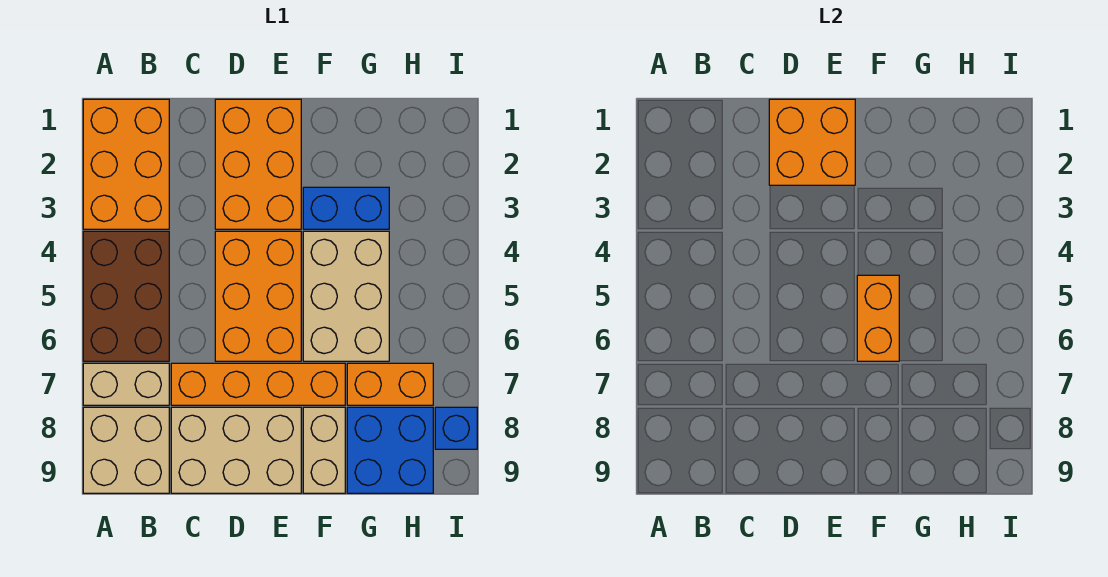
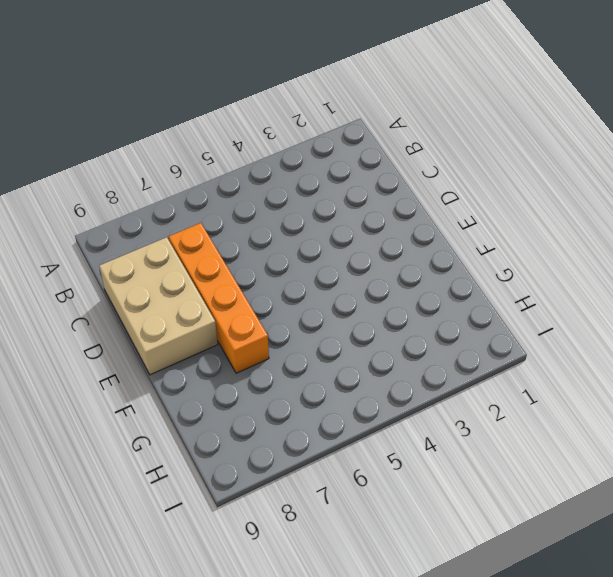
none -> orange brick A1:B3 level 1
none -> brown brick A4:B6 level 1
none -> tan brick A7:B7 level 1

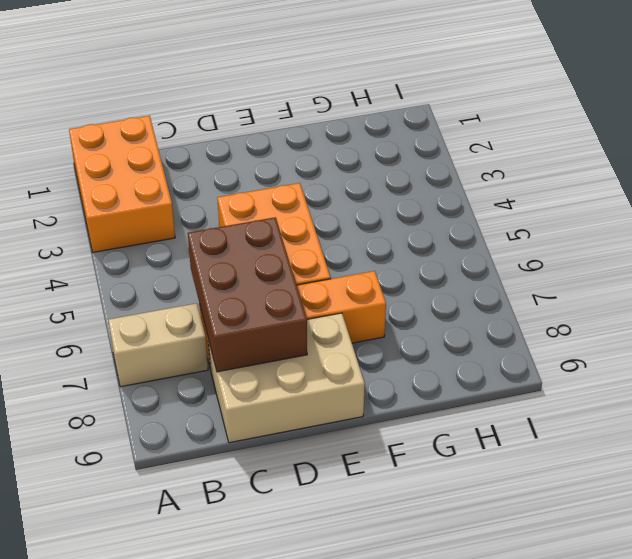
brown brick C6:D8 level 2 -> brown brick A4:B6 level 1
none -> tan brick A8:B9 level 1
none -> orange brick D1:E3 level 1
none -> blue brick F3:G3 level 1

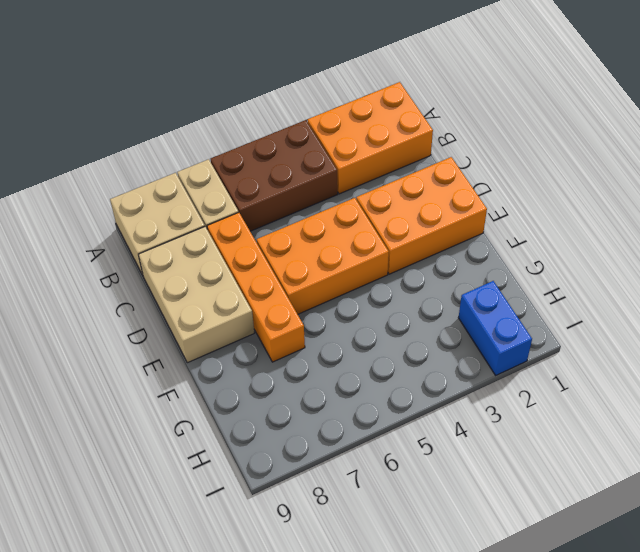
blue brick H2:I2 level 1 -> blue brick F3:G3 level 1
none -> tan brick F4:G6 level 1
none -> tan brick F8:F9 level 1
none -> orange brick G7:H7 level 1

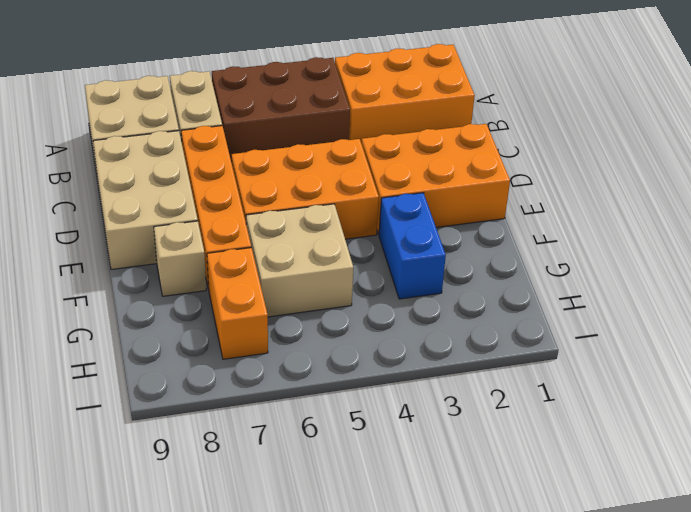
tan brick F5:G6 level 1 -> tan brick F4:G6 level 1
tan brick F8 level 1 -> tan brick F8:F9 level 1
none -> blue brick G8:H9 level 1
none -> blue brick I8 level 1
none -> orange brick D1:E2 level 2

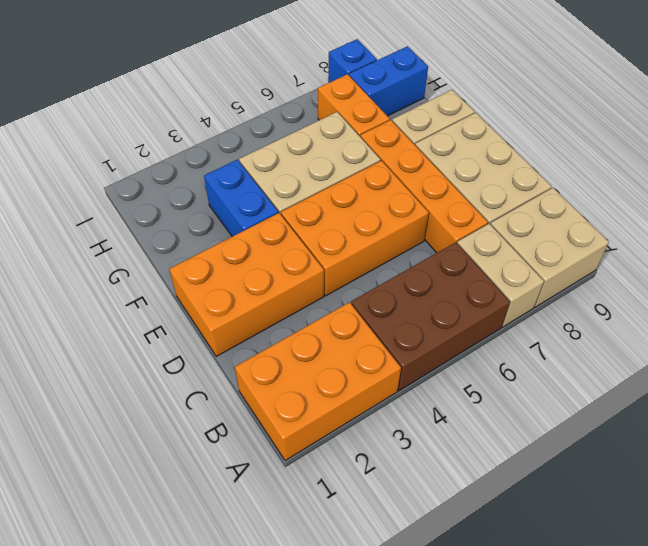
blue brick H8:H9 level 1 -> blue brick G8:H9 level 1
none -> orange brick D1:E2 level 2
none -> orange brick F5:F6 level 2

